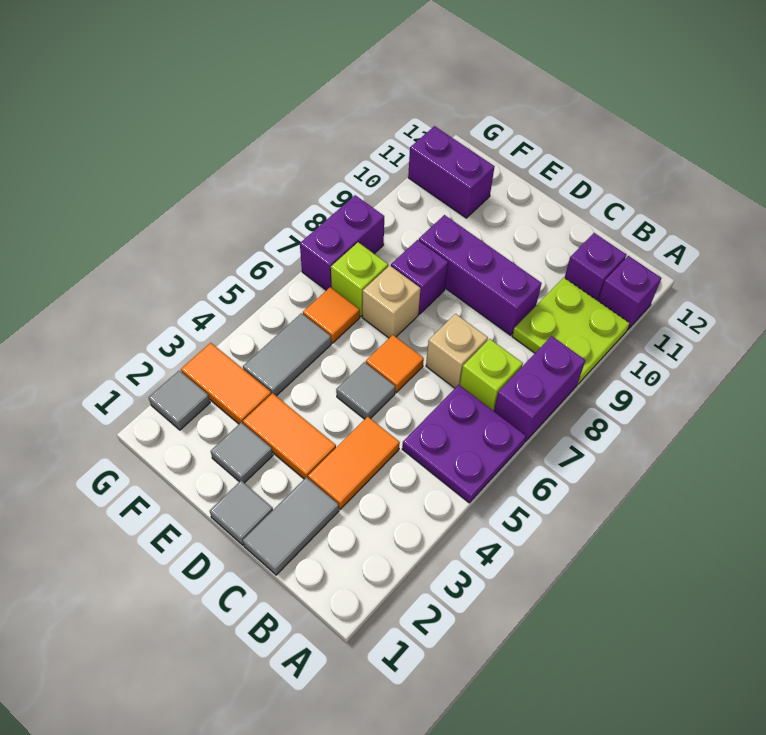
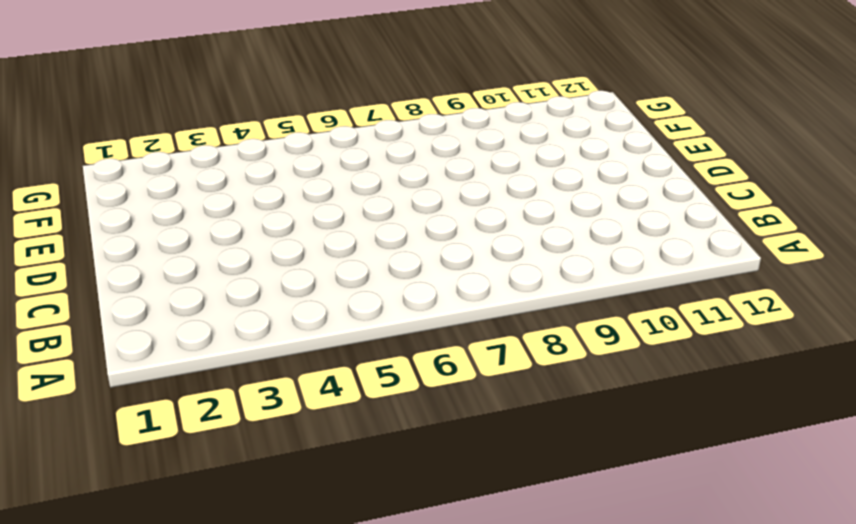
none -> purple plate A5:B6 level 1
none -> purple brick A7:A8 level 1
none -> lime plate A9:B10 level 1

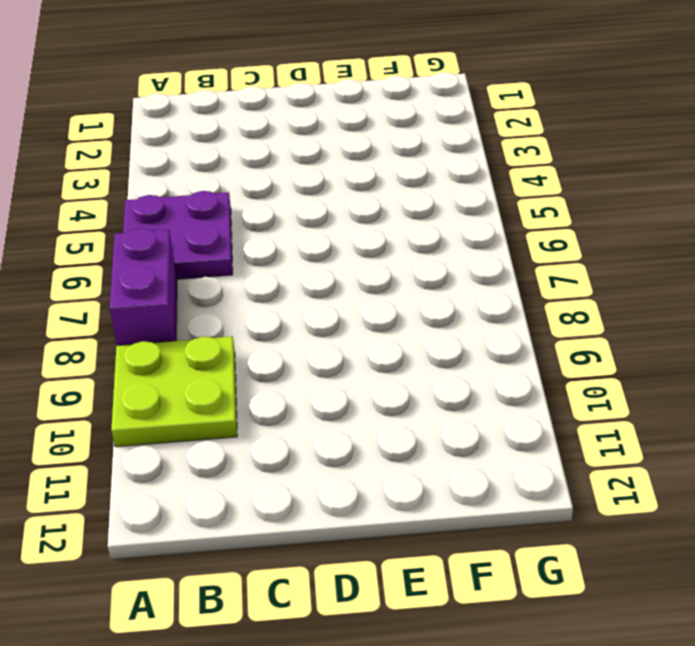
none -> purple brick A11 level 1
none -> lime brick B7 level 1
none -> purple brick B11 level 1

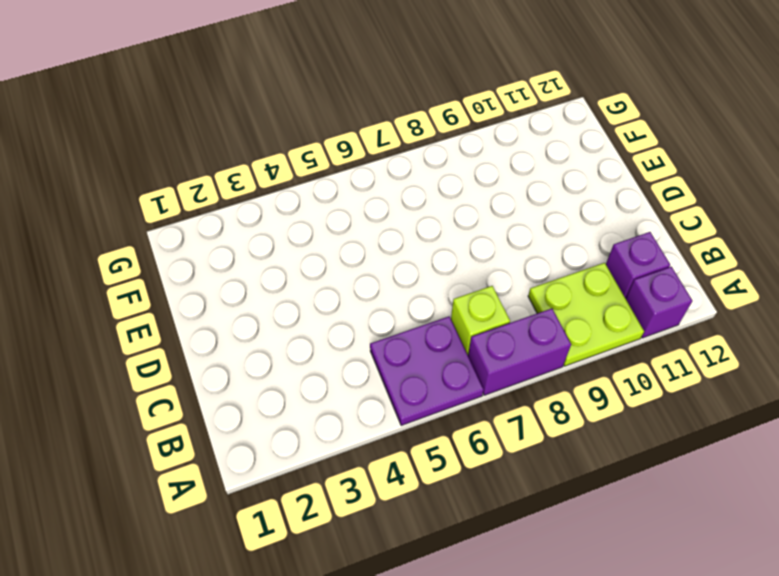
none -> grey tile C1:C2 level 1
none -> orange tile C3:C4 level 1
none -> tan brick C7 level 1

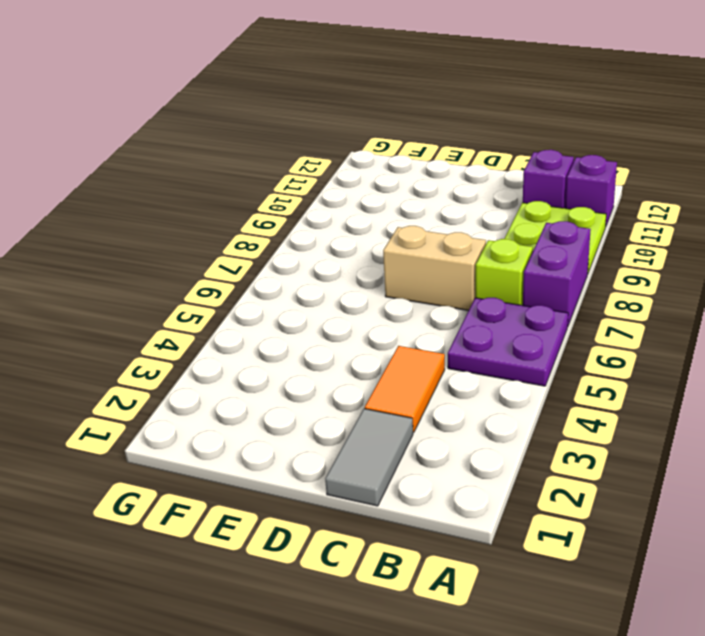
tan brick C7:D7 level 1 -> tan brick C7 level 1
none -> purple brick C9:E9 level 1
none -> grey tile D1 level 1
none -> orange tile D3:E3 level 1

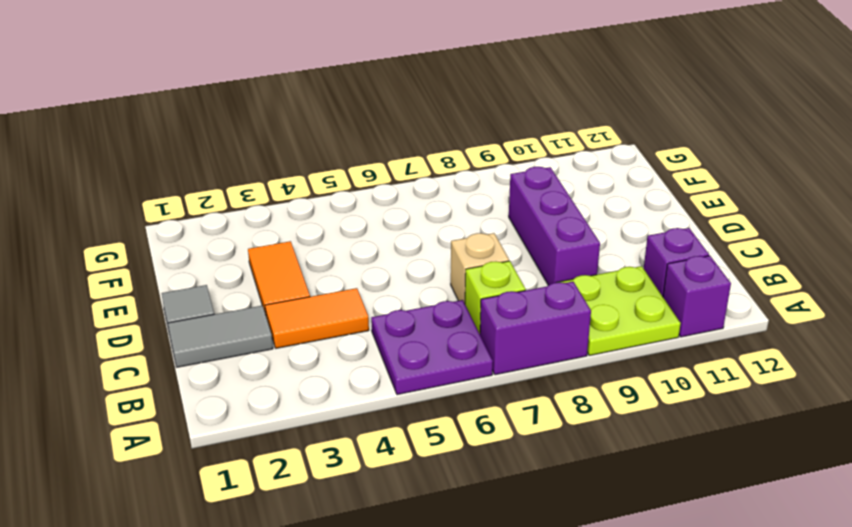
none -> grey tile D5 level 1
none -> orange tile D6 level 1
none -> grey tile E2 level 1

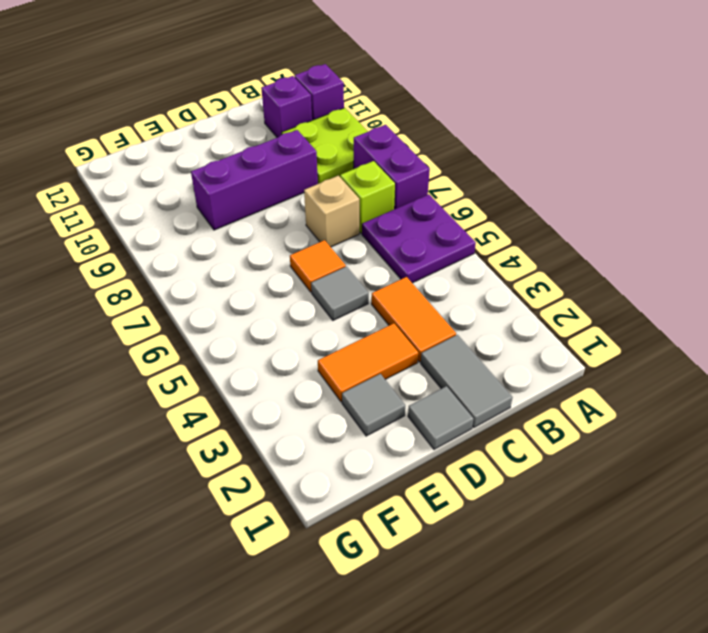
none -> tan brick E7 level 1
none -> purple brick E8 level 1
none -> orange tile F3:G3 level 1

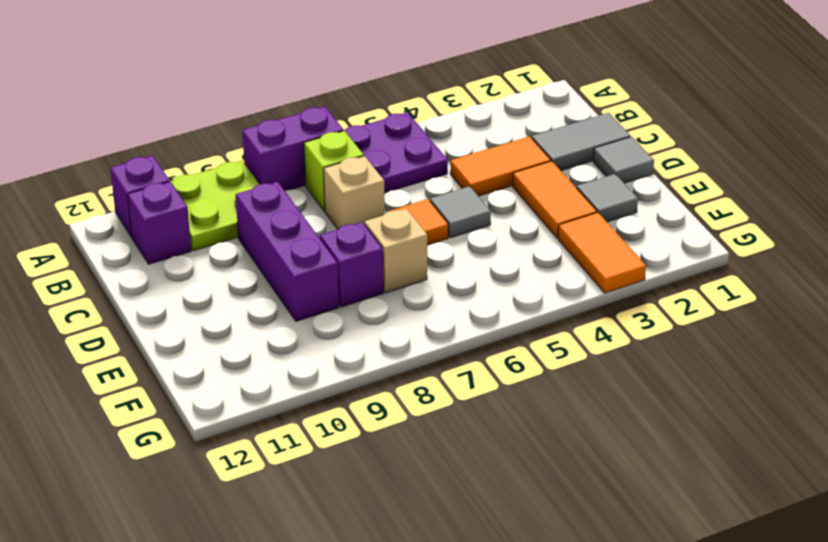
none -> grey tile F4:F5 level 1
none -> orange tile F6 level 1
none -> lime brick F7 level 1

